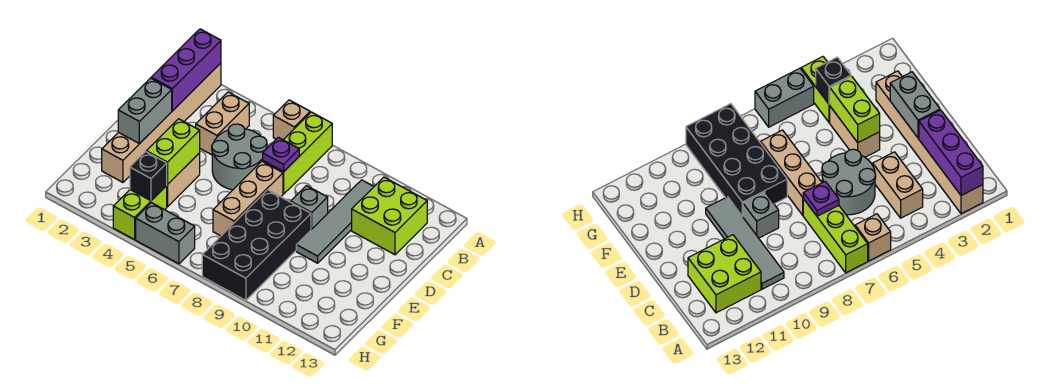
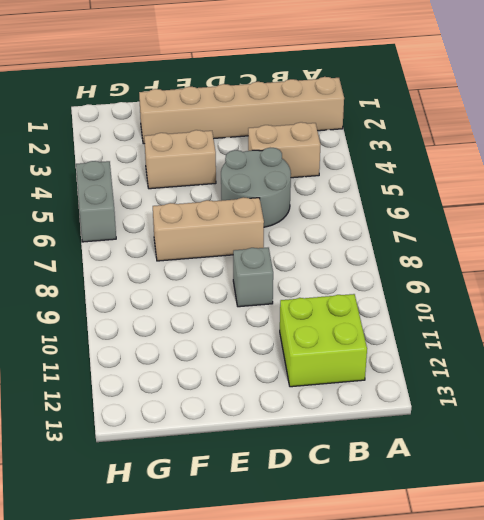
none -> tan brick A6 level 1
none -> lime brick A7:C7 level 1
none -> grey tile B10:E10 level 1

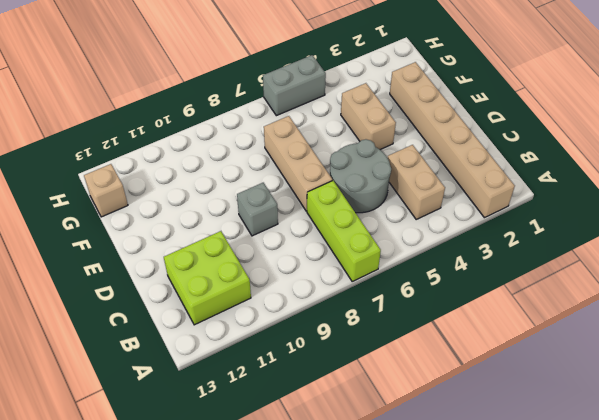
tan brick G13 level 1 -> tan brick A6 level 1
none -> grey tile B10:E10 level 1
none -> black brick E8:H9 level 1
none -> lime brick G4:H4 level 1

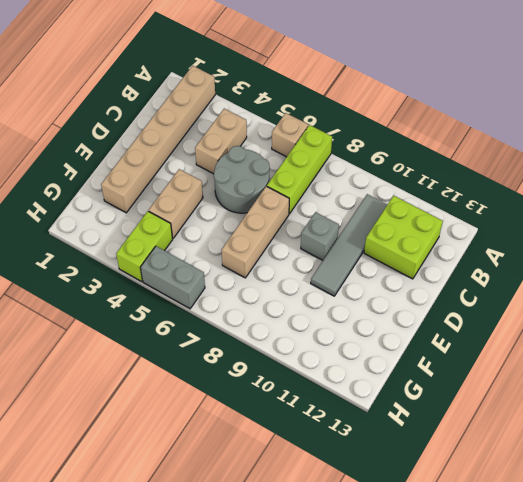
none -> black brick E8:H9 level 1
none -> purple brick A2:C2 level 2
none -> purple plate C7 level 2

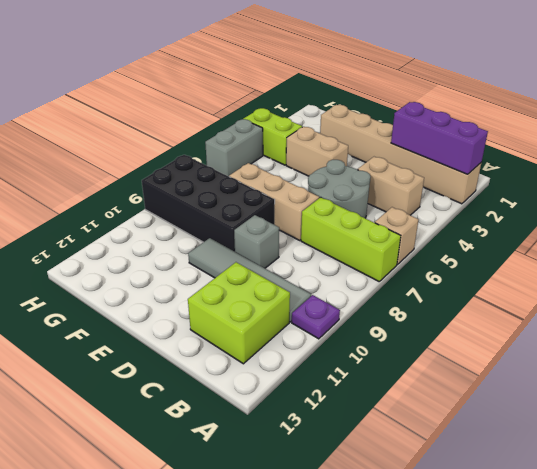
purple plate A10 level 1 -> purple plate C7 level 2
none -> grey brick D2:E2 level 2
none -> lime brick E4:F4 level 2
none -> black brick G4 level 2

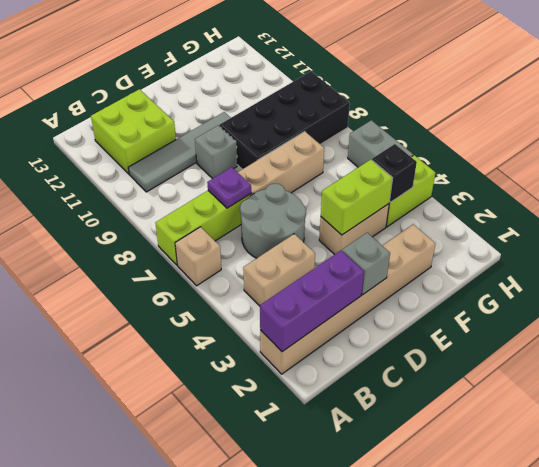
grey brick D2 level 2 -> grey brick D2:E2 level 2

